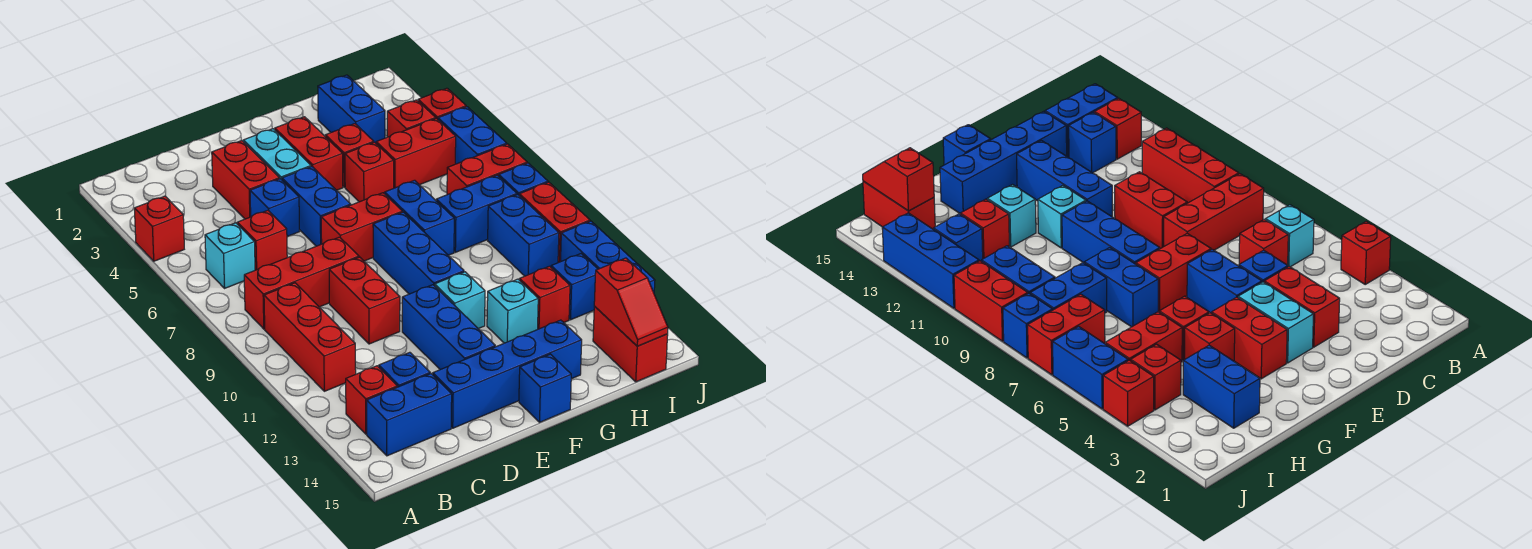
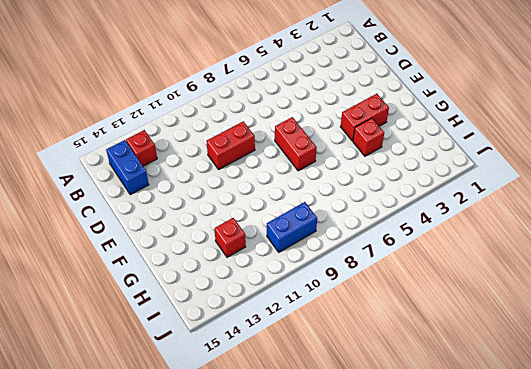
none -> red brick A4 level 1
none -> cyan brick B6 level 1
none -> red brick B8:D8 level 1
none -> red brick B9:B11 level 1

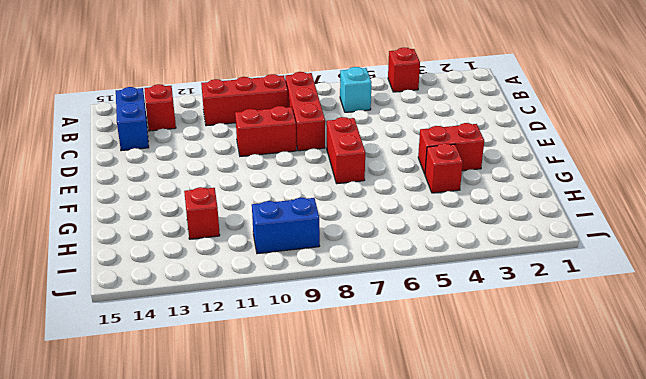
none -> red brick C6 level 1
none -> blue brick C13 level 1
none -> red brick D3:D4 level 1
none -> blue brick D5 level 1

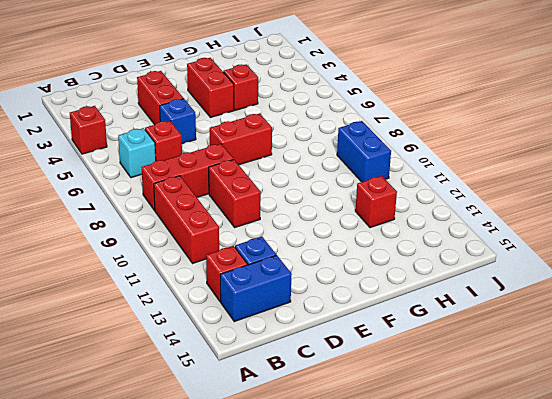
none -> blue brick D14:G14 level 1
none -> cyan brick E3:E4 level 1
none -> blue brick E5:E6 level 1
none -> blue brick E11:E13 level 1

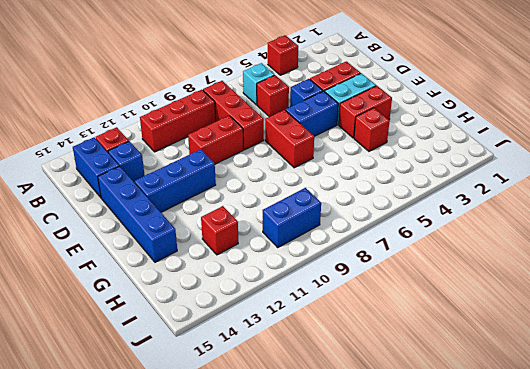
none -> blue brick F8:F10 level 1
none -> cyan brick F11 level 1
none -> blue brick F15 level 1
none -> red brick G5 level 1

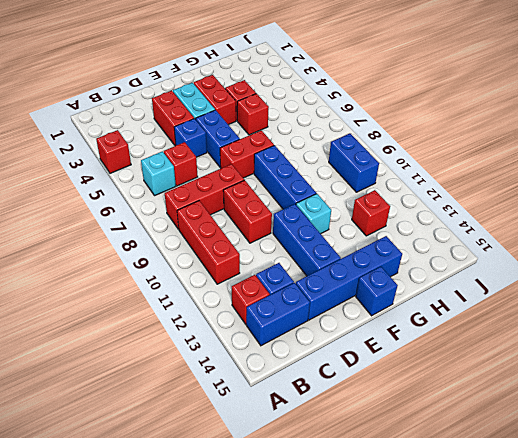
none -> blue brick G7:G8 level 1
none -> cyan brick G12 level 1
none -> blue brick H2:H3 level 1
none -> red brick H5:I5 level 1

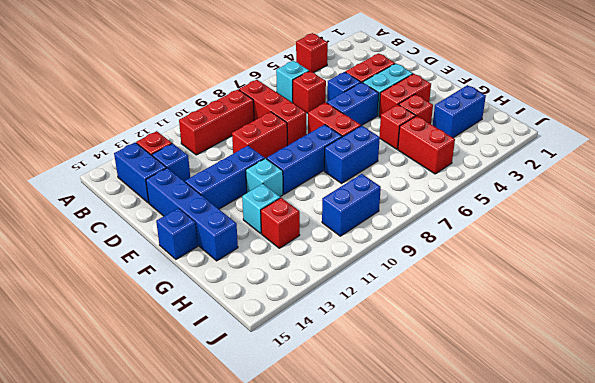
none -> blue brick H8:I8 level 1
none -> red brick I4 level 1
none -> red brick I7:J7 level 1
none -> blue brick I12 level 1

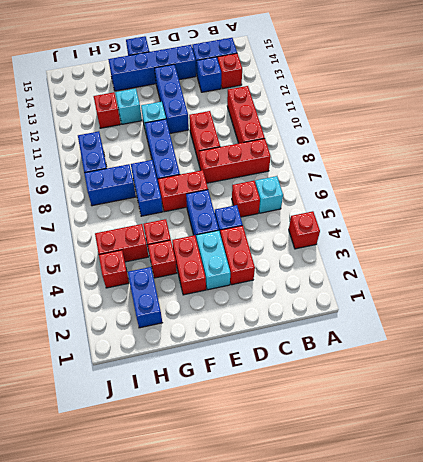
none -> red brick I7:J7 level 1
none -> blue brick I12 level 1
none -> red brick I14:I15 level 1
none -> red brick J4 level 1

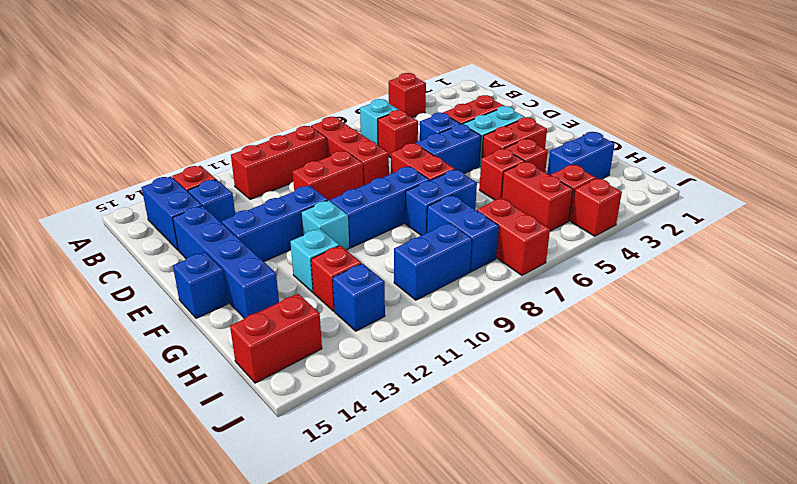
none -> blue brick J5:J6 level 1
none -> blue brick J8 level 1
none -> red brick J9:J10 level 1
none -> blue brick J11:J13 level 1

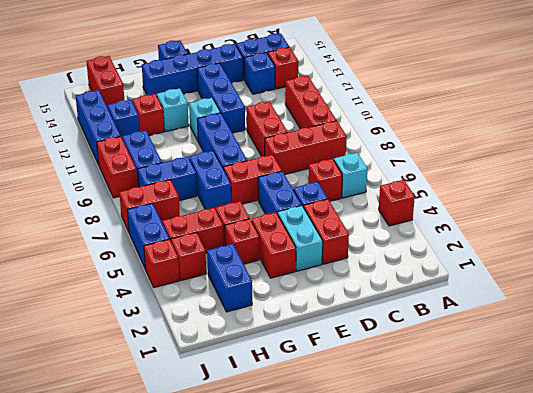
none -> blue brick J8 level 1
none -> red slope I14:I15 level 2 top 14

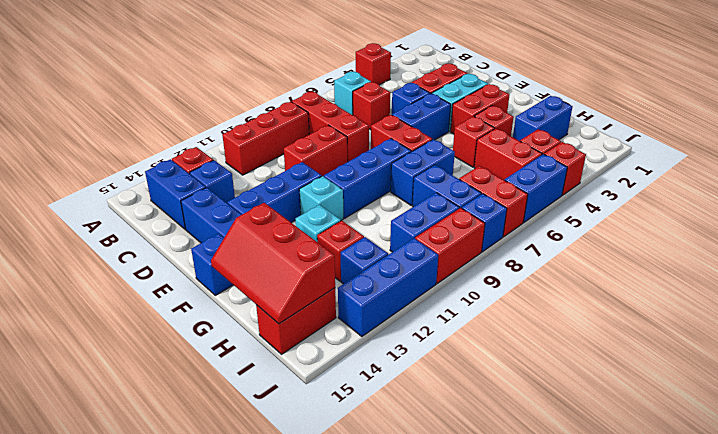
red slope G14:I15 level 2 top 14 -> red slope I14:I15 level 2 top 14

